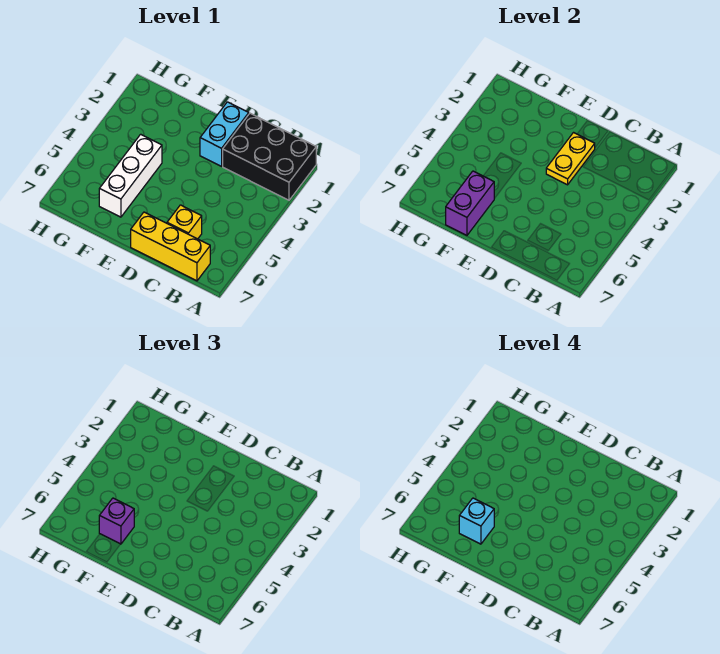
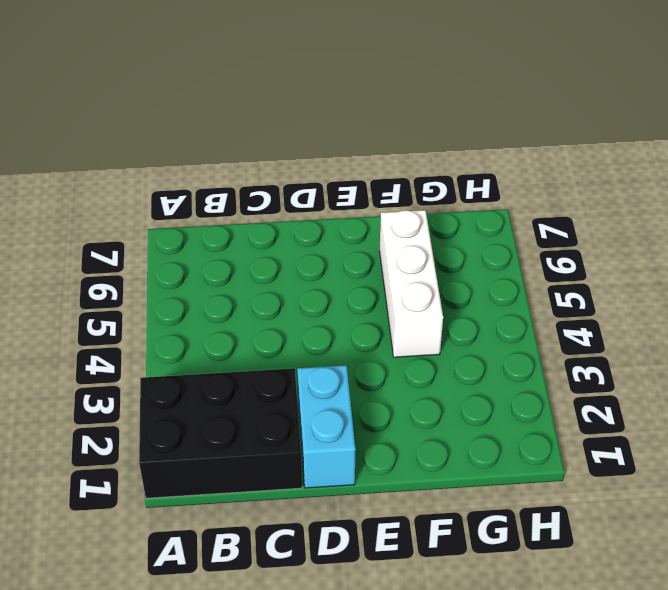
none -> yellow brick B7:D7 level 1
none -> yellow brick C6 level 1

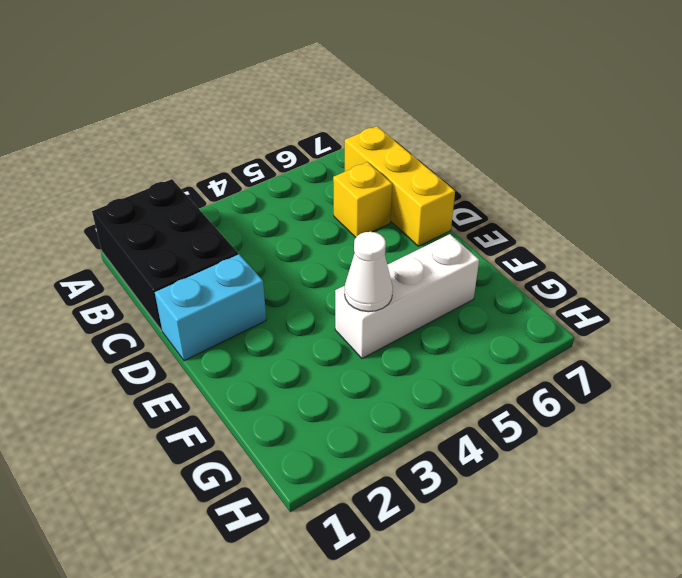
white cone F4 level 2 -> none
none -> yellow plate D2:D3 level 2
none -> purple brick F6:F7 level 2

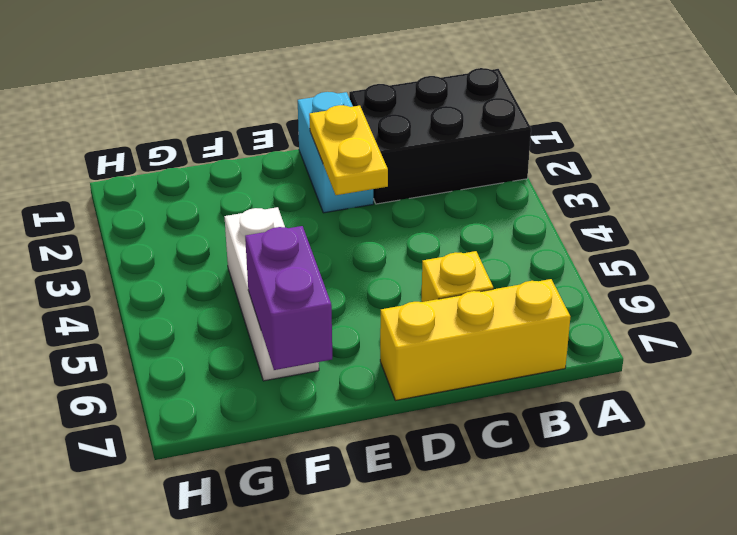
none -> purple brick F6 level 3
none -> cyan brick F6 level 4

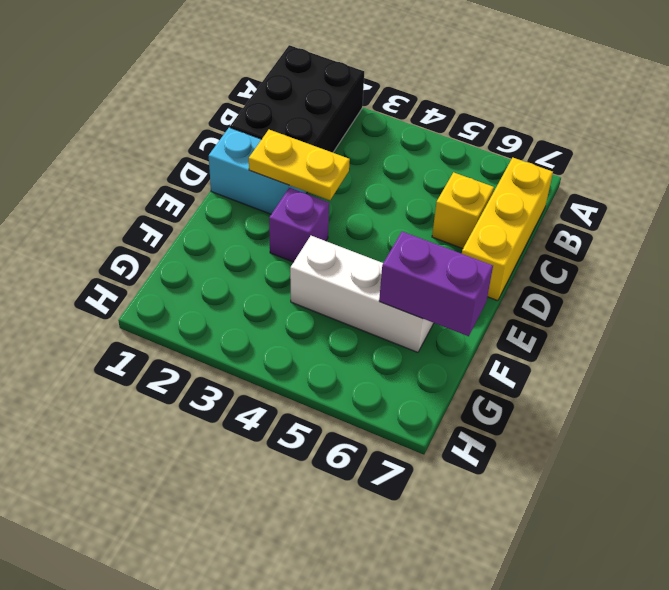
purple brick E3 level 1 -> purple brick F6 level 3
none -> cyan brick F6 level 4

